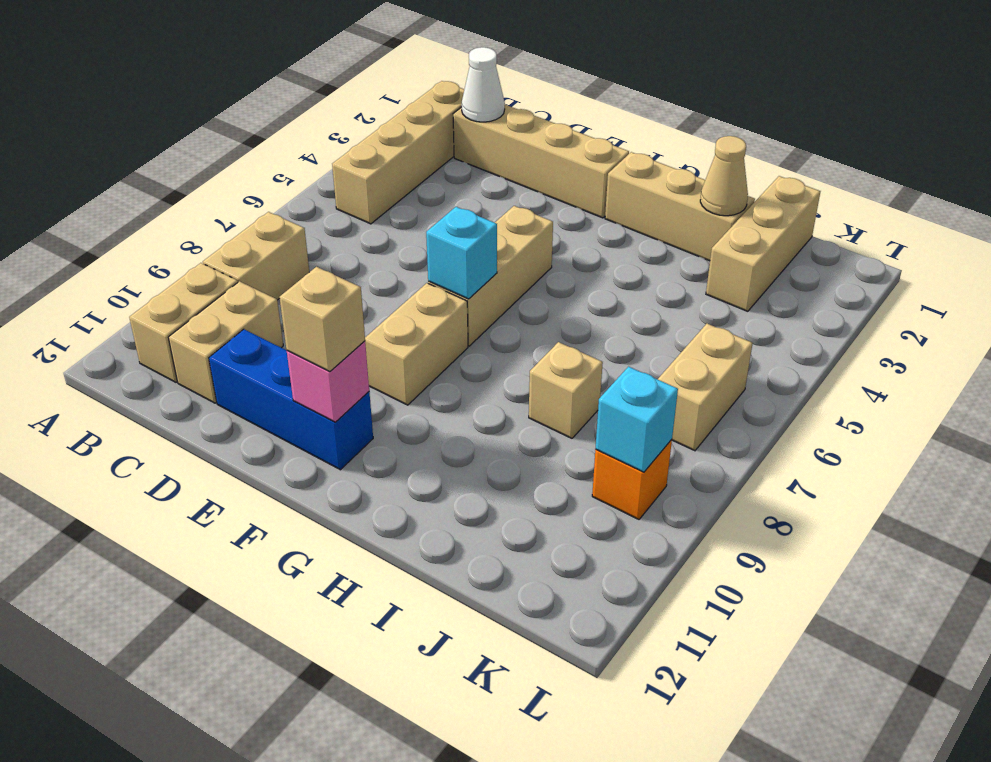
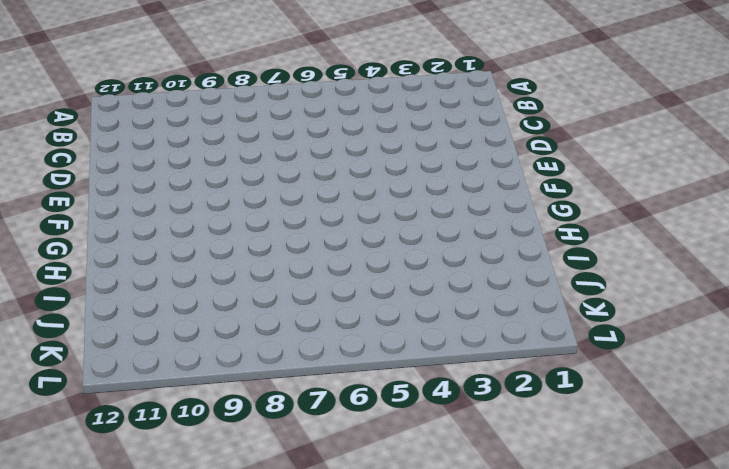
none -> tan brick B2:B5 level 1
none -> tan brick B8:B9 level 1
none -> tan brick B10:B11 level 1

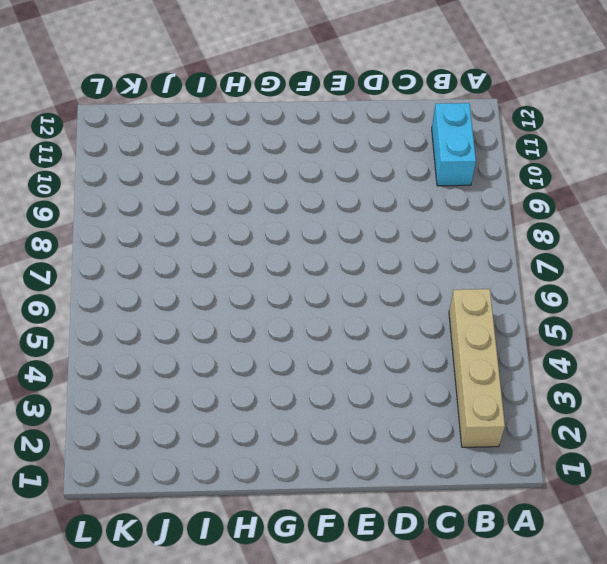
cyan brick B10:B11 level 1 -> tan brick B10:B11 level 1
none -> tan brick B8:B9 level 1
none -> tan brick C2:F2 level 1
none -> tan brick C10:C11 level 1

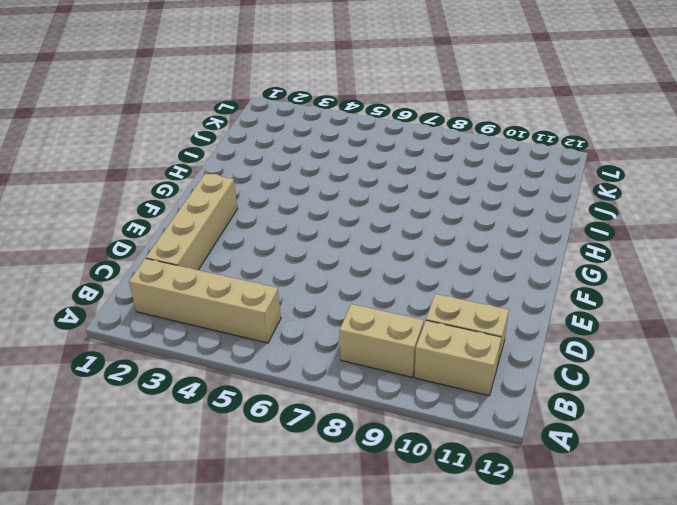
none -> blue brick D11:F11 level 1
none -> tan brick F5:F7 level 1
none -> tan brick F8:F9 level 1

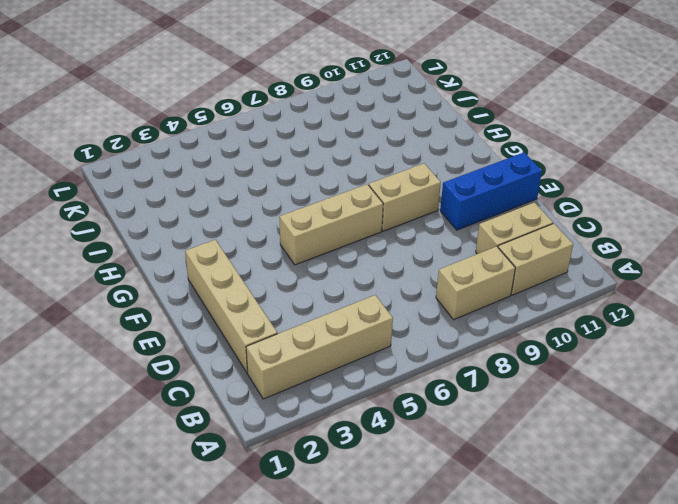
blue brick E10:E12 level 1 -> blue brick D11:F11 level 1
none -> tan brick G2:I2 level 1
none -> tan brick I8 level 1
none -> tan brick J1:J3 level 1

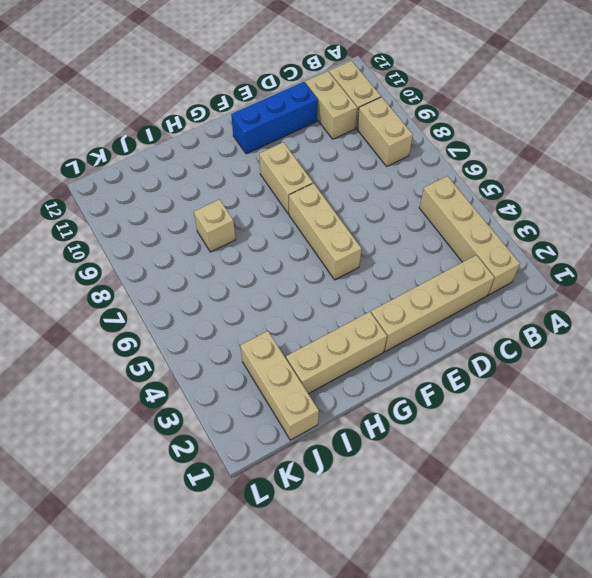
none -> tan brick K6:K7 level 1
none -> orange brick K9 level 1
none -> white cone C2 level 2

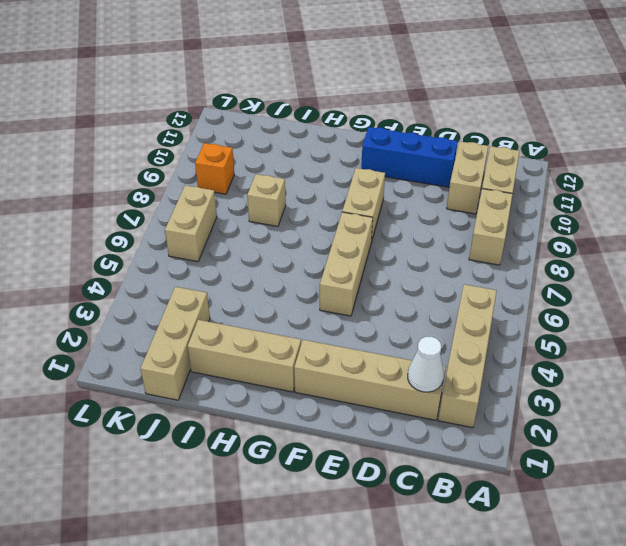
none -> cyan brick F7 level 2
none -> pink brick F11 level 2
none -> tan cone I2 level 2

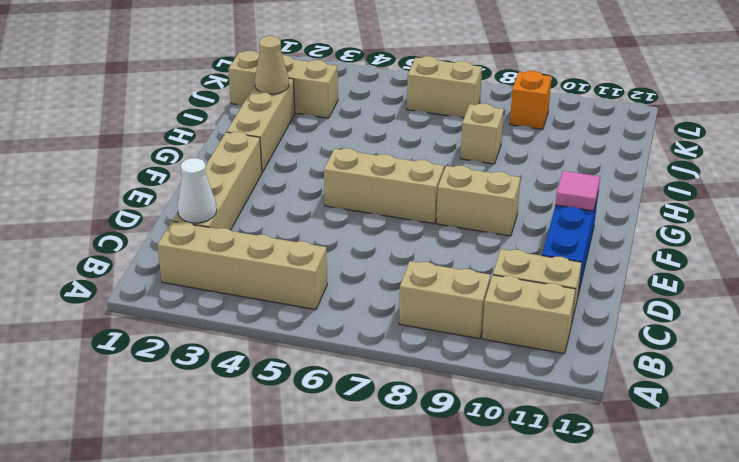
pink tile F11 level 2 -> pink brick F11 level 2
none -> cyan brick F7 level 2
none -> cyan brick K9 level 2
none -> tan brick F11 level 3

